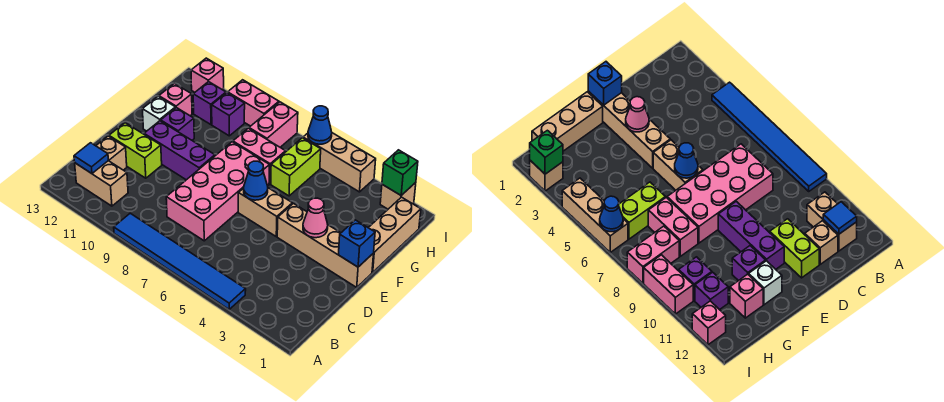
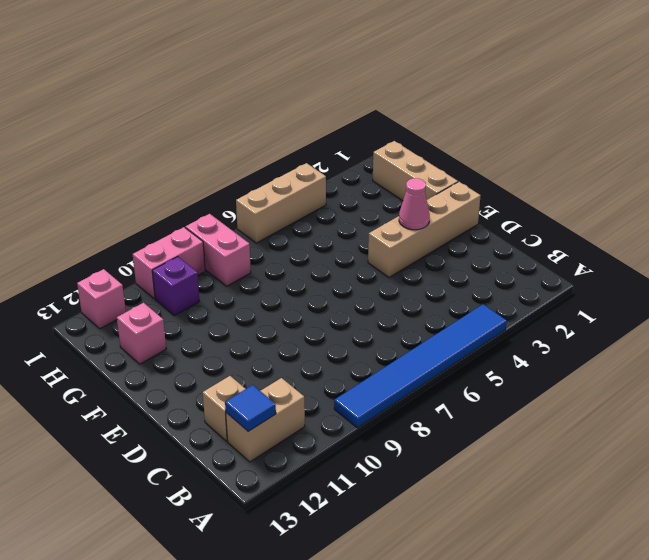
none -> pink brick C7:F8 level 1
none -> lime brick D11:D12 level 1
none -> tan brick E5:E6 level 1

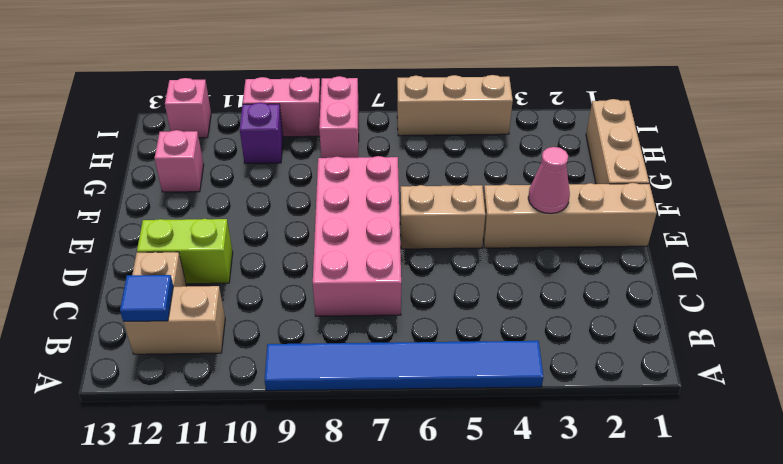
none -> purple brick E9:E11 level 1
none -> purple brick F11 level 1
none -> white brick F12 level 1

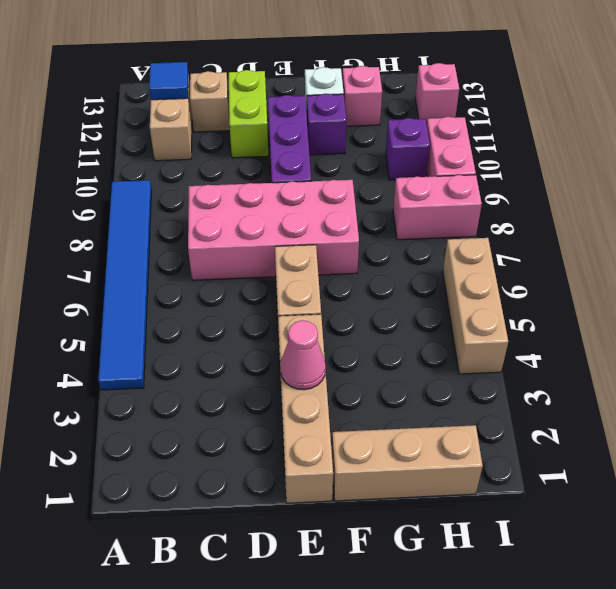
none -> lime brick G6:H6 level 1
none -> pink brick G7:G8 level 1
none -> purple brick H11 level 1

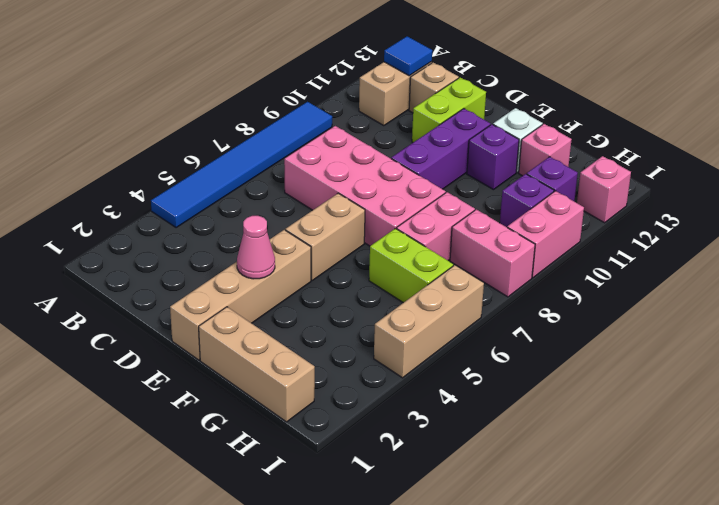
none -> tan brick I2 level 1
none -> blue brick E1 level 2
none -> blue cone E6 level 2

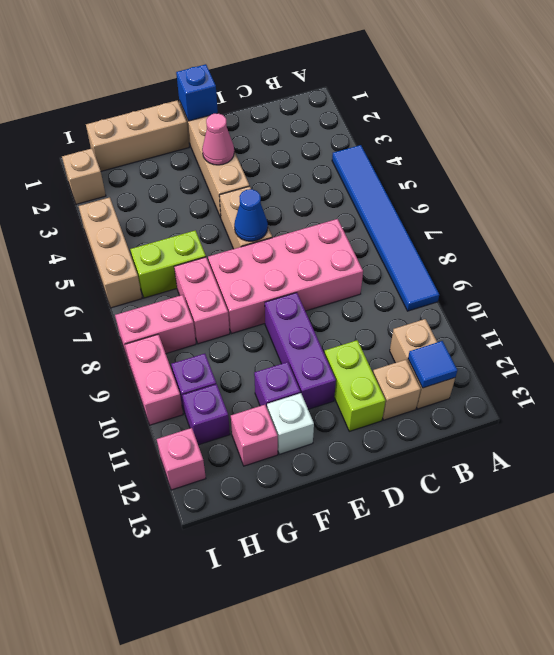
none -> green brick I2 level 2
none -> blue cone I6 level 2

